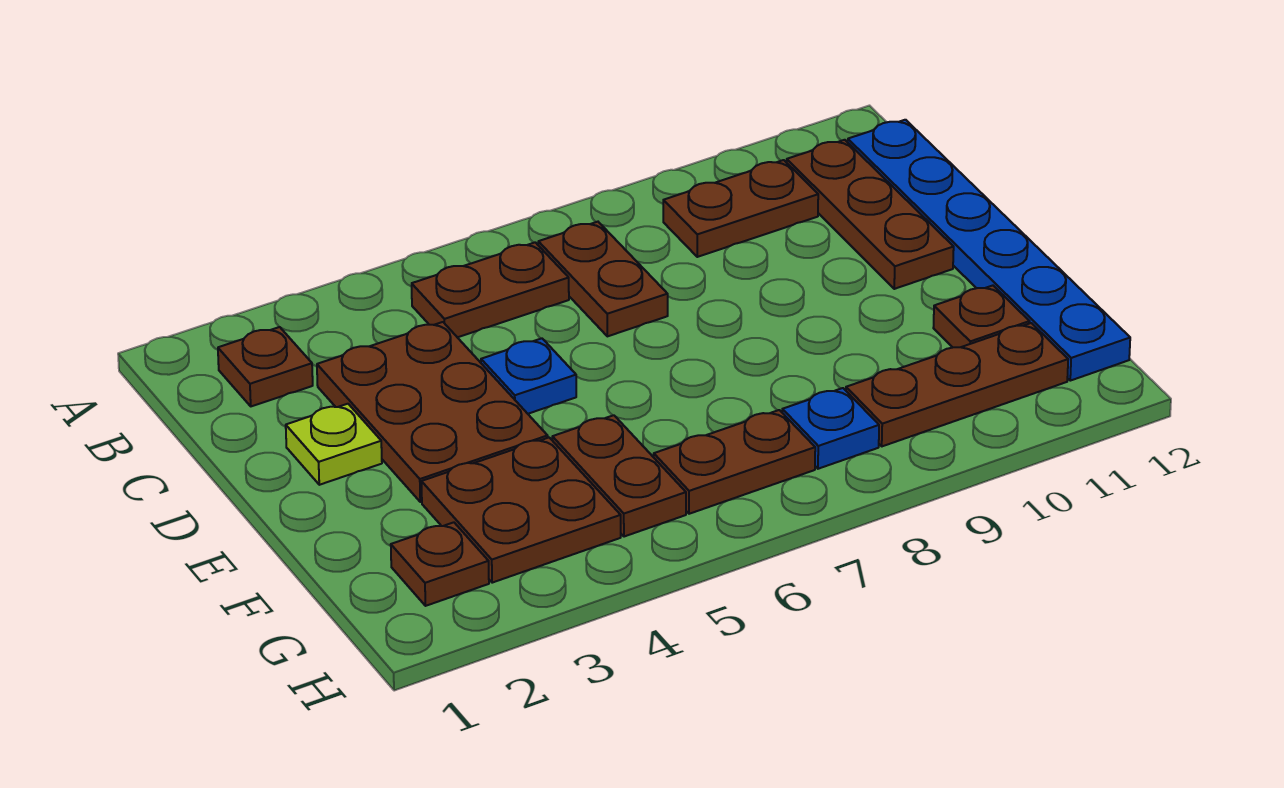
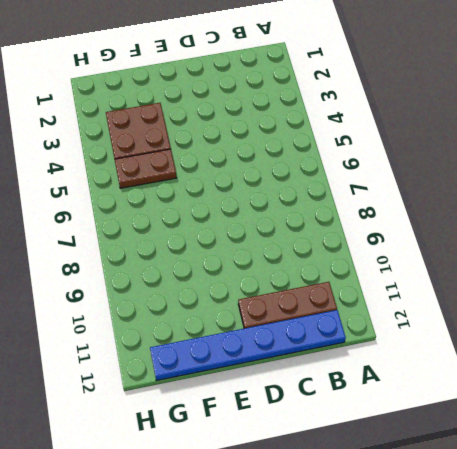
none -> brown plate B2 level 1
none -> brown plate B5:B6 level 1
none -> brown plate B7:C7 level 1

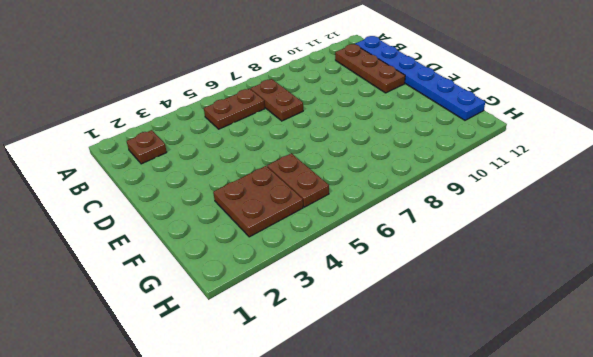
none -> brown plate B9:B10 level 1
none -> brown plate C3:E4 level 1
none -> lime plate D2 level 1

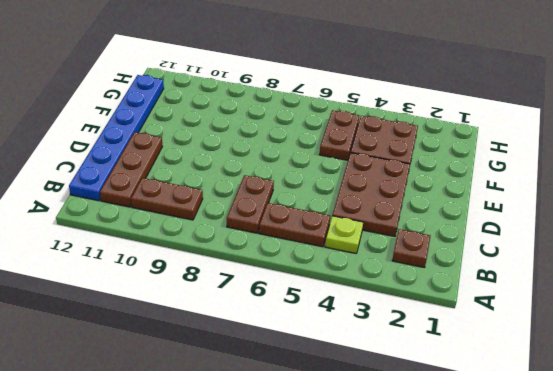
lime plate B4 level 1 -> lime plate D2 level 1
none -> blue plate D5 level 1
none -> brown plate F11 level 1
none -> brown plate G2 level 1

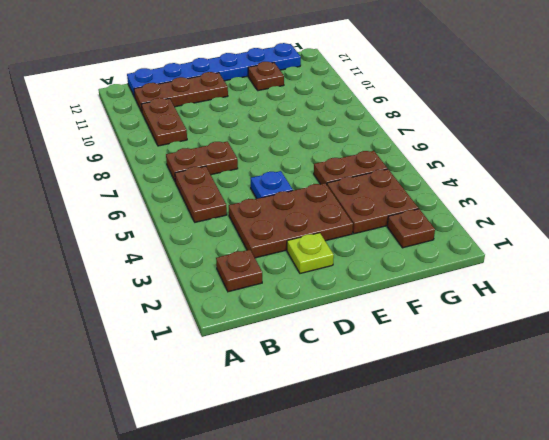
none -> brown plate G6:G7 level 1
none -> blue plate G8 level 1
none -> brown plate G9:G11 level 1

